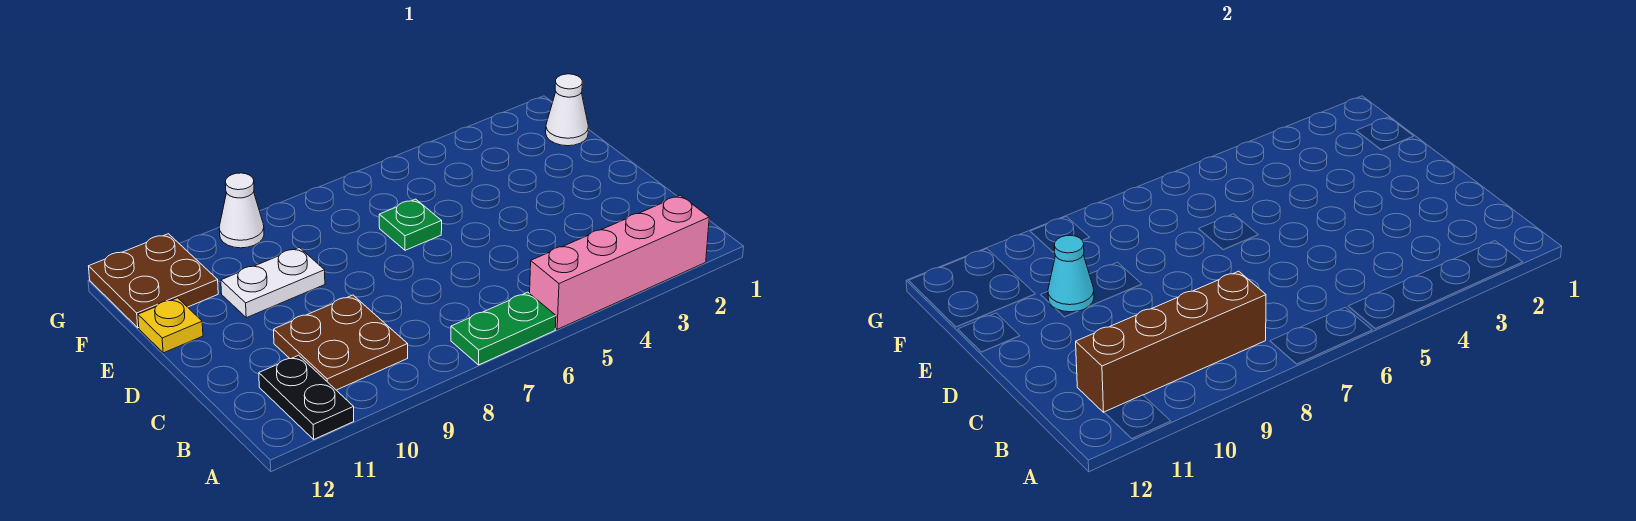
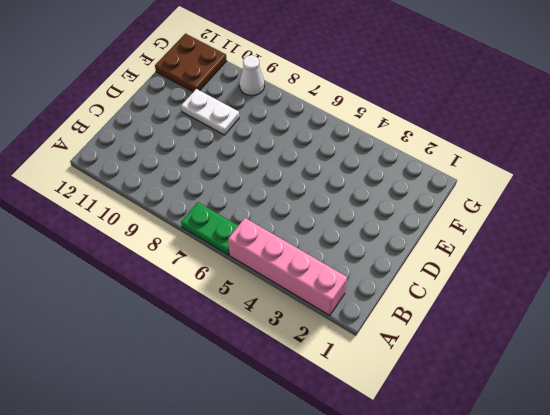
none -> black plate A11:B11 level 1
none -> brown plate B9:C10 level 1
none -> green plate E6 level 1

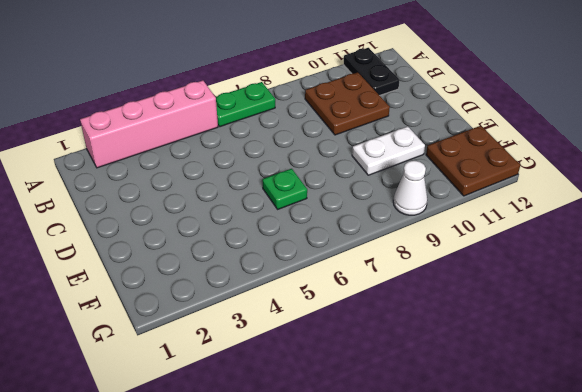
none -> yellow plate E12 level 1
none -> white cone F1 level 1
none -> brown brick B8:B11 level 2

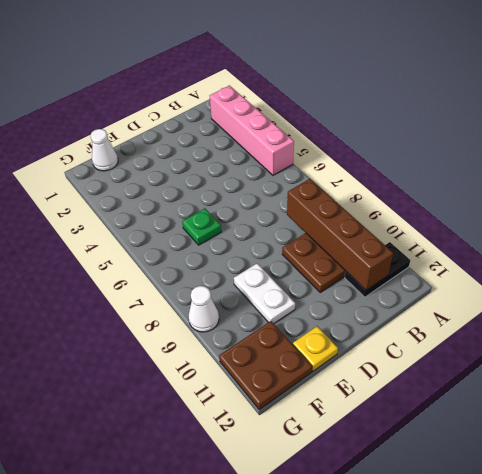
none -> green plate A6:A7 level 1
none -> cyan cone E10 level 2

